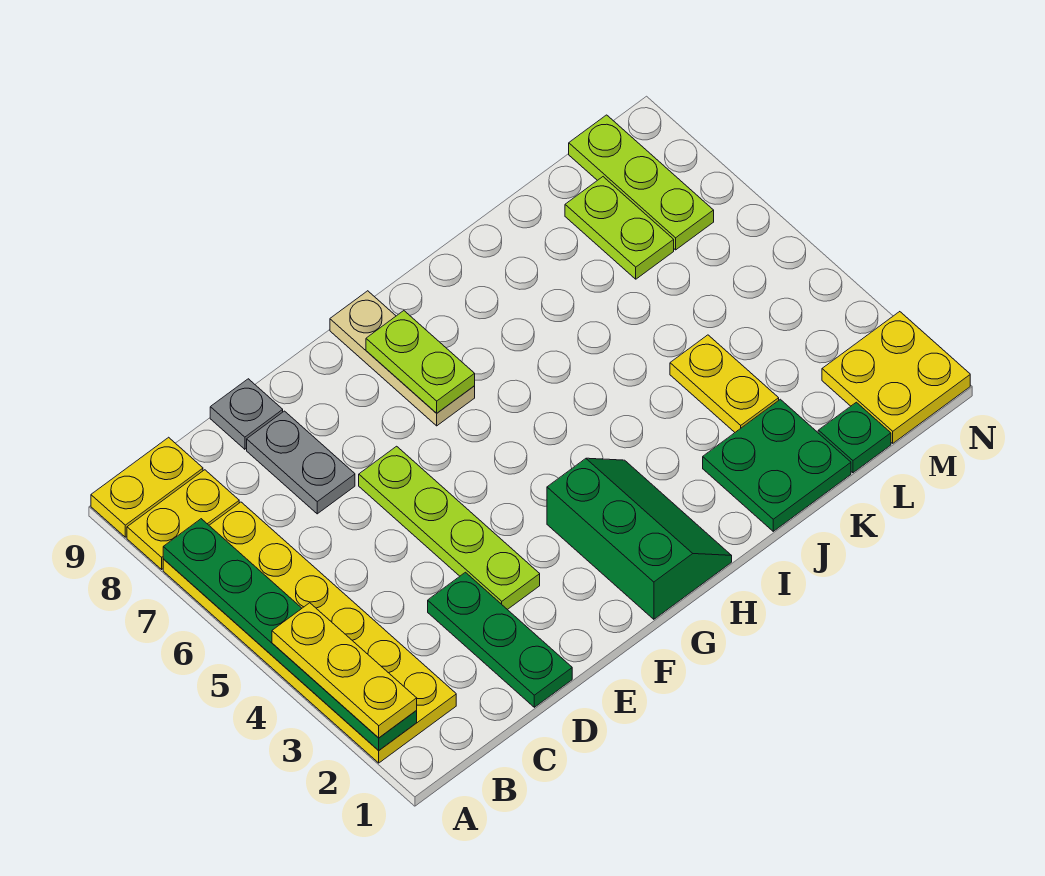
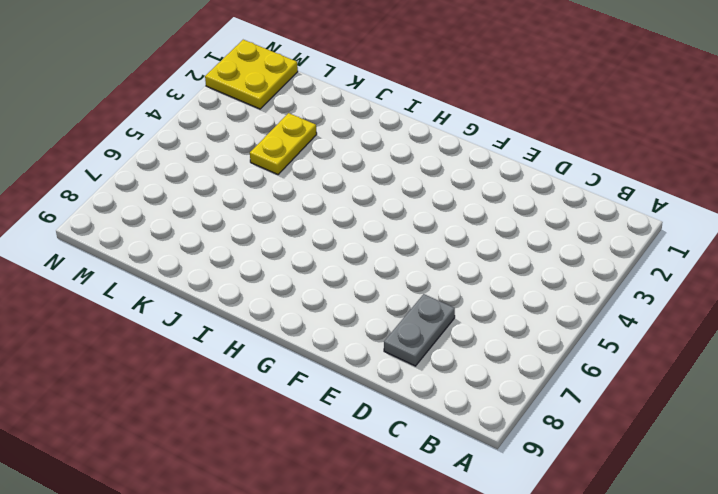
none -> yellow plate A2:B7 level 1
none -> yellow plate A8:B8 level 1
none -> yellow plate A9:B9 level 1

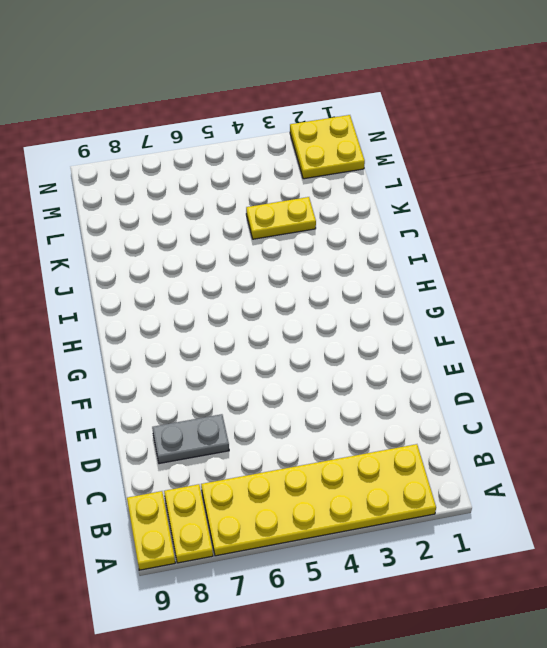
none -> green plate D1:D3 level 1
none -> grey plate D9 level 1
none -> lime plate E3:E6 level 1

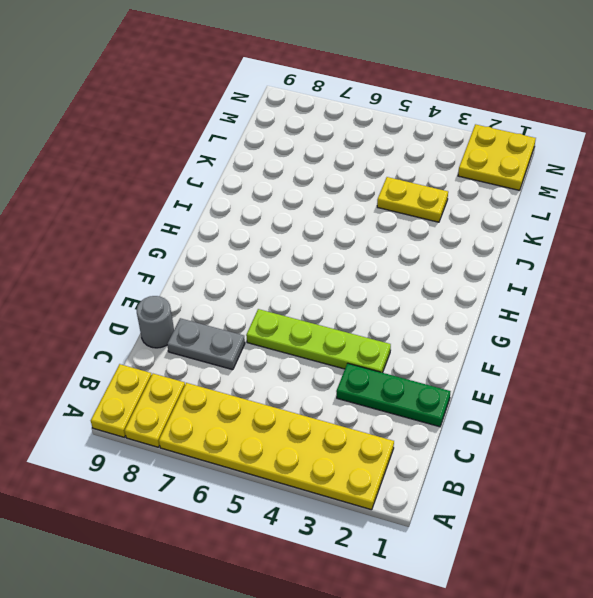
grey round brick D9 level 1 -> grey plate D9 level 1
none -> green slope G1:H3 level 1 top G
none -> tan plate G7:G9 level 1
none -> green plate J1:K2 level 1

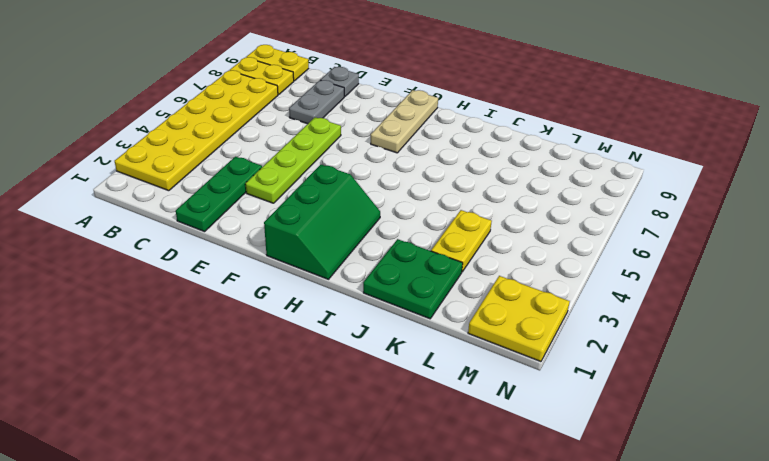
none -> green plate L1 level 1
none -> lime plate L7:L8 level 1
none -> lime plate M7:M9 level 1

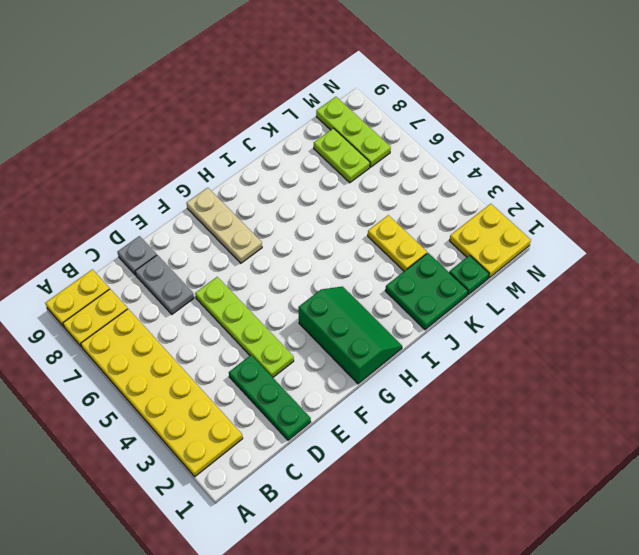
none -> green plate A2:A7 level 2
none -> lime plate G7:G8 level 2
none -> yellow plate A2:A4 level 3

